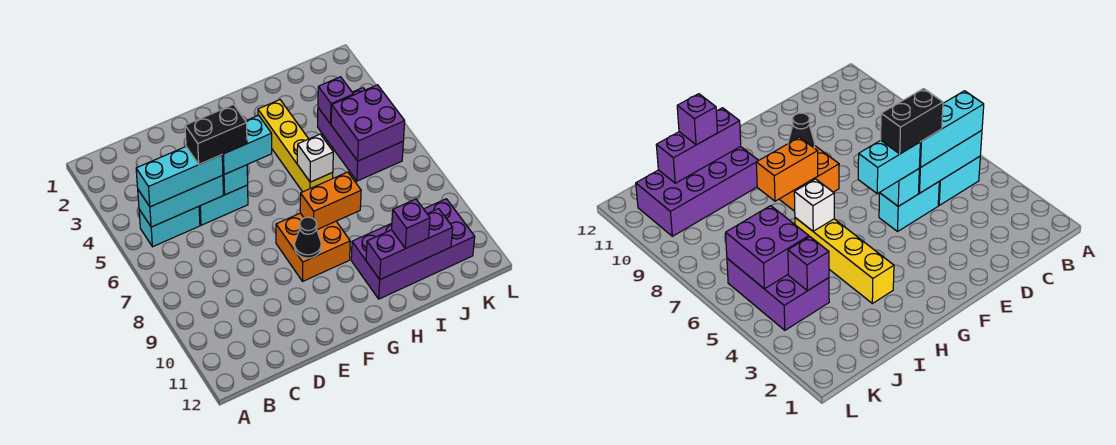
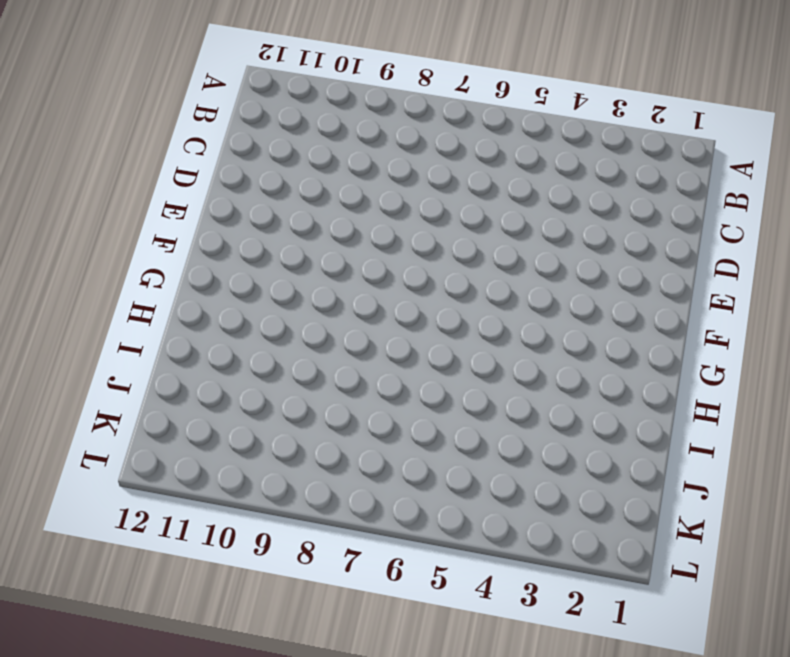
none -> cyan brick B5:C5 level 1
none -> cyan brick D5:E5 level 1
none -> orange brick F8:G9 level 1

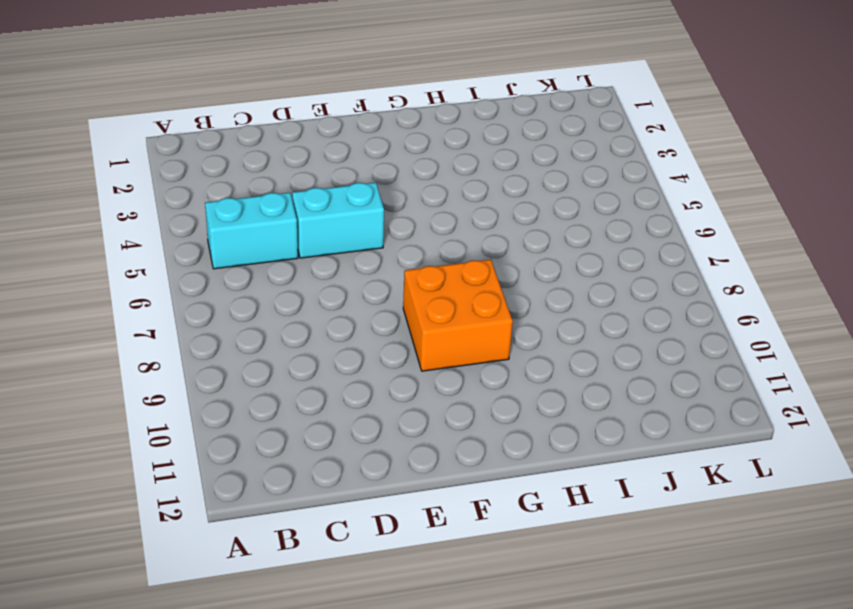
none -> yellow brick H3:H6 level 1
none -> purple brick H10:K11 level 1
none -> purple brick J4:K6 level 1

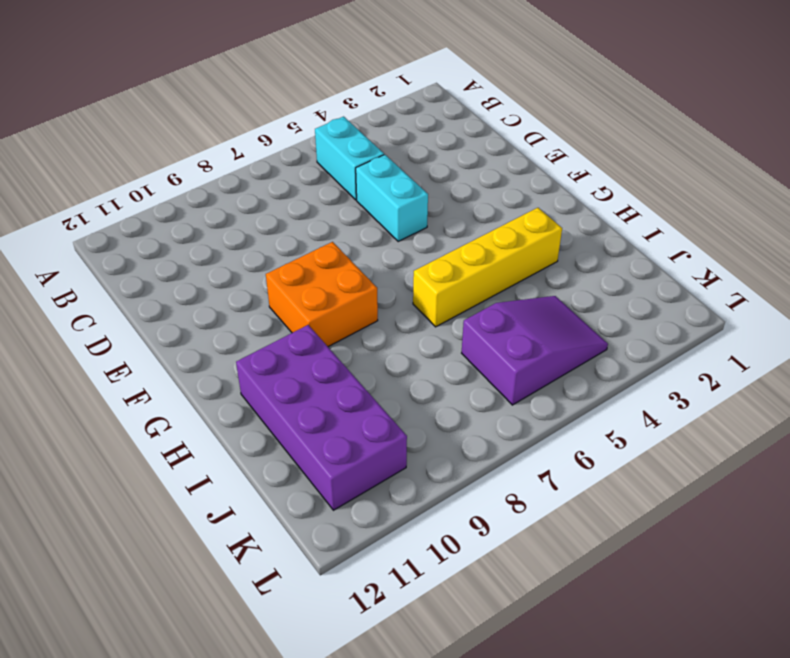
purple slope J4:K6 level 1 top 6 -> purple brick J4:K6 level 1
none -> cyan brick B5:D5 level 2
none -> cyan brick E5 level 2
none -> black cone F9 level 2

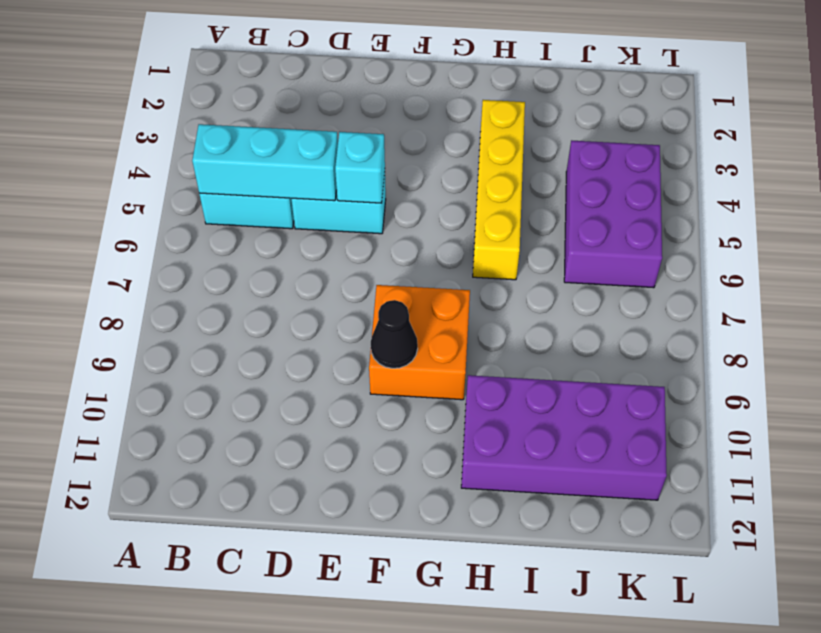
none -> orange brick G8:H8 level 2
none -> white brick H6 level 2
none -> purple brick H11:J11 level 2

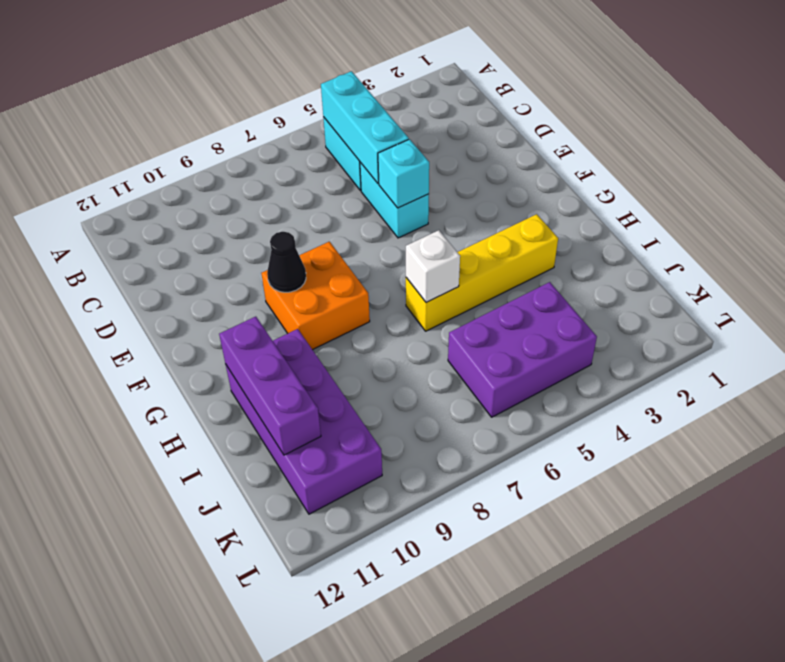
none -> orange brick G8:H8 level 2
none -> purple brick J4 level 2
none -> purple brick J5:K6 level 2

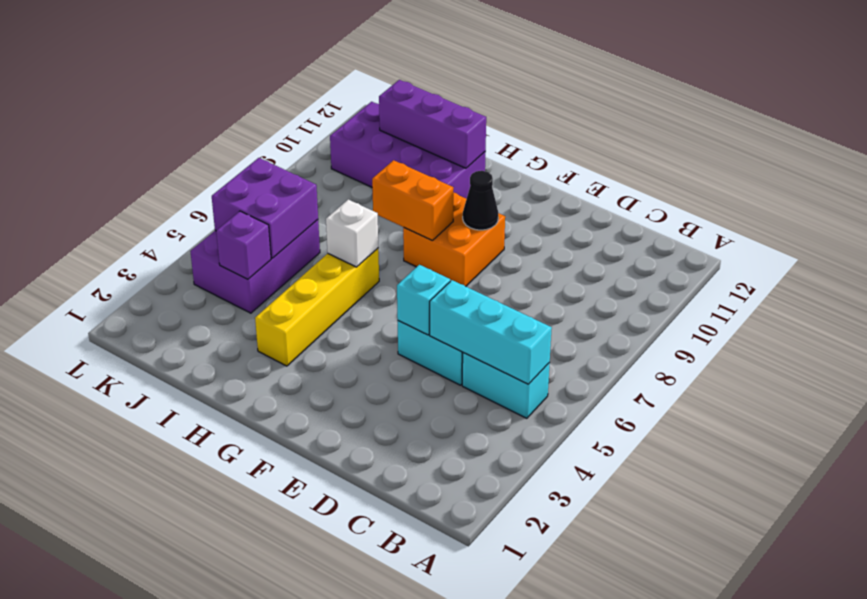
none -> cyan brick B5:D5 level 3
none -> cyan brick E5:F5 level 3
none -> purple brick I11 level 3

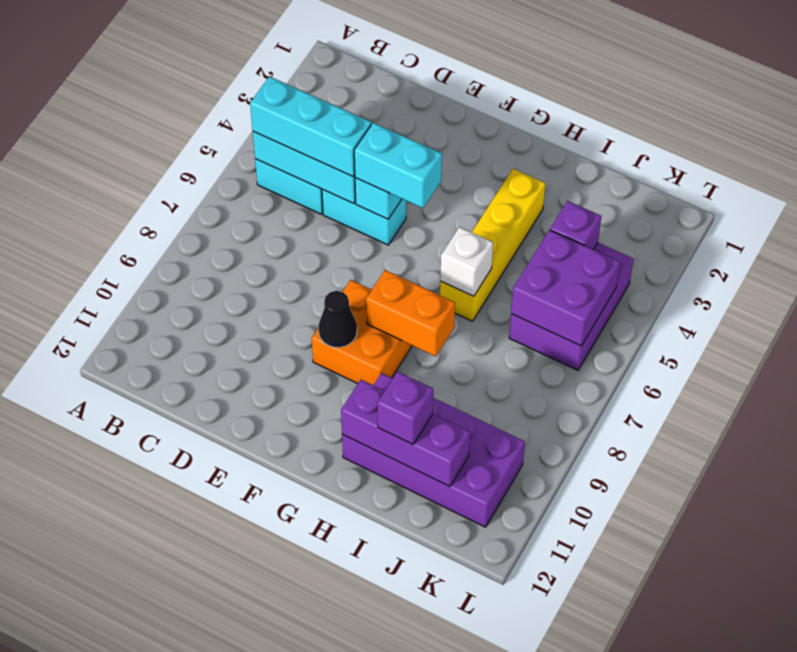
none -> black brick D5:E5 level 4

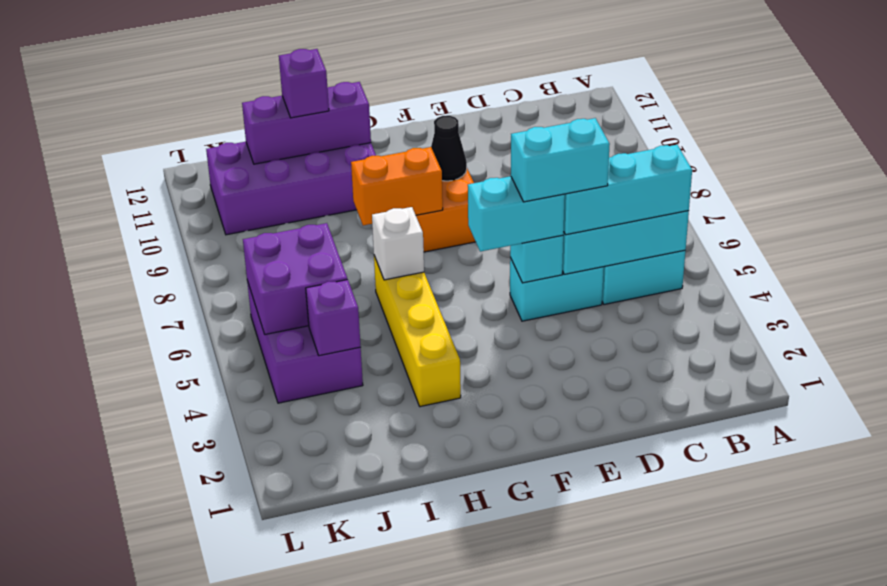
cyan brick D5:E5 level 4 -> black brick D5:E5 level 4

